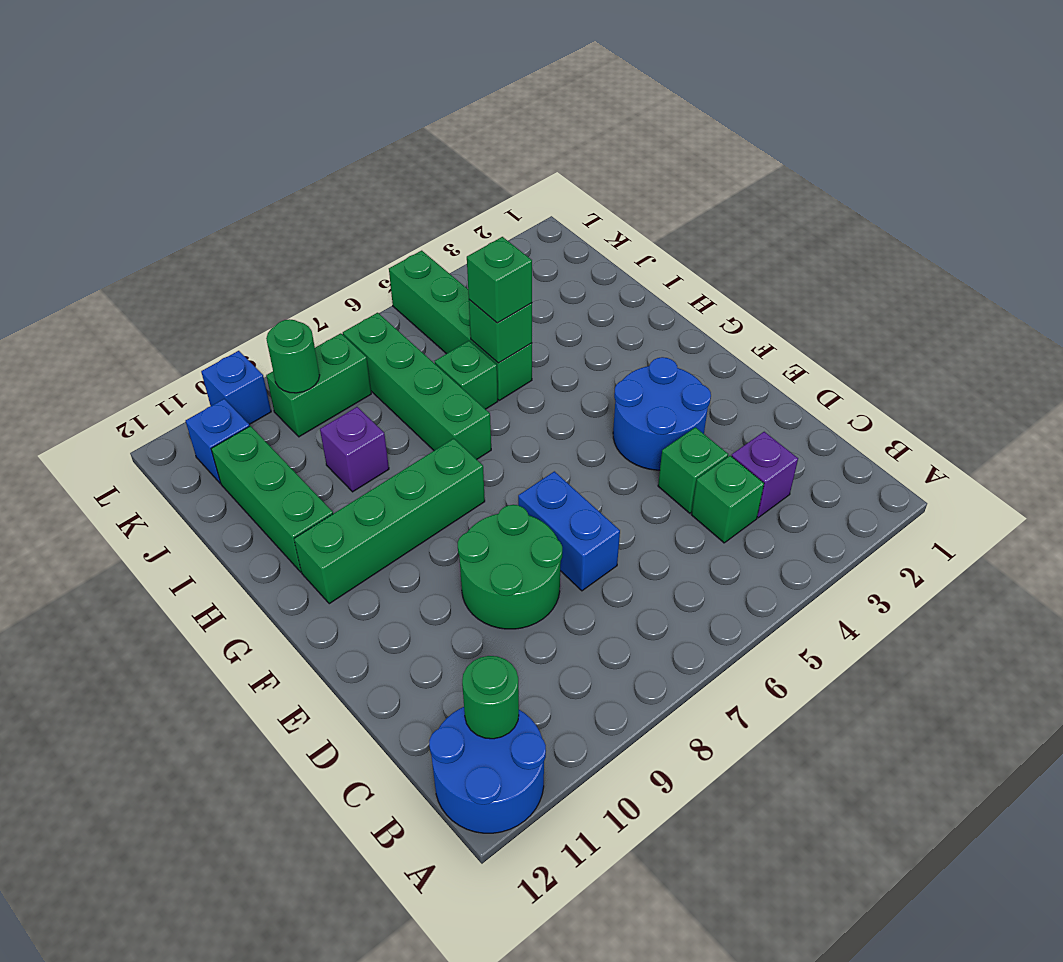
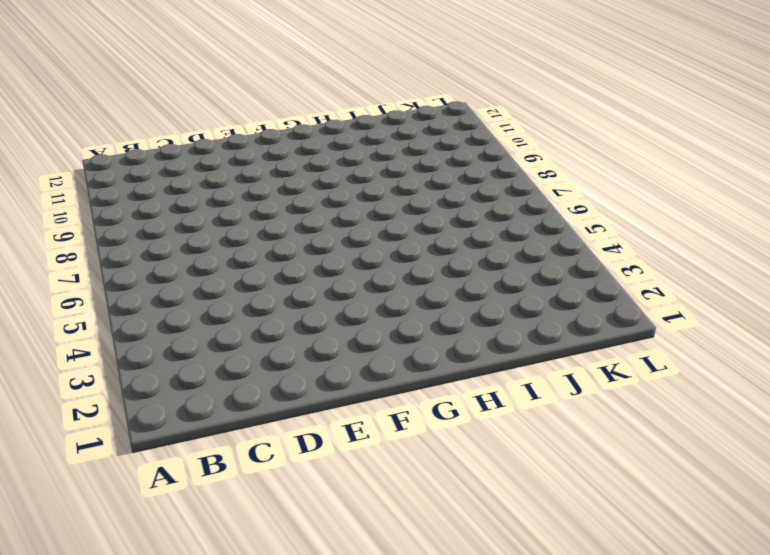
none -> blue round brick A11:B12 level 1
none -> purple brick C3 level 1
none -> green brick C4 level 1

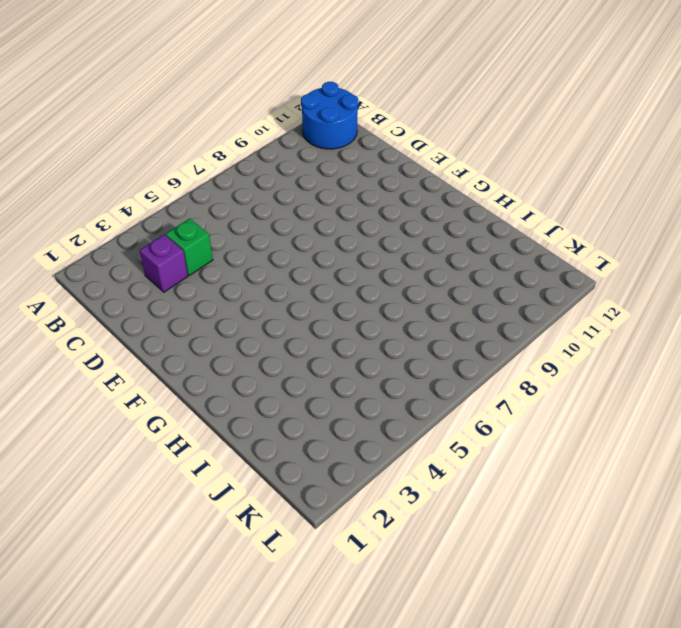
none -> green brick D4 level 1
none -> blue brick D7:E7 level 1
none -> green round brick D8:E9 level 1

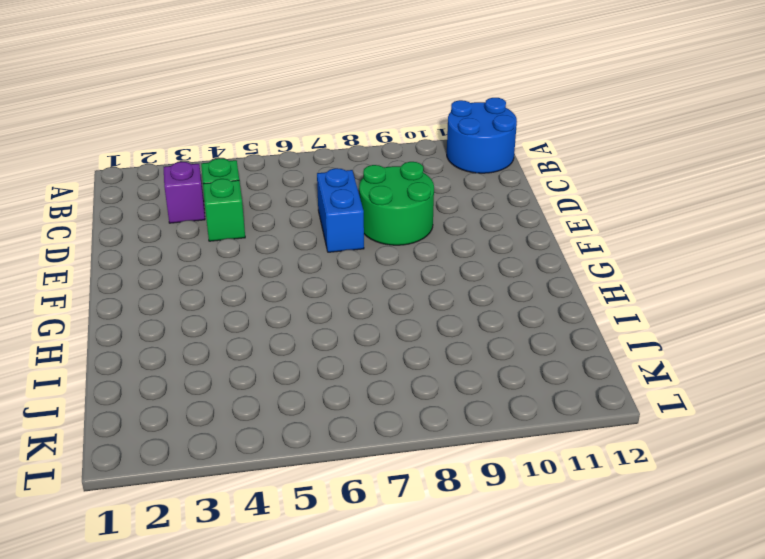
none -> blue round brick E3:F4 level 1
none -> green brick G8:G11 level 1
none -> green brick H7:K7 level 1

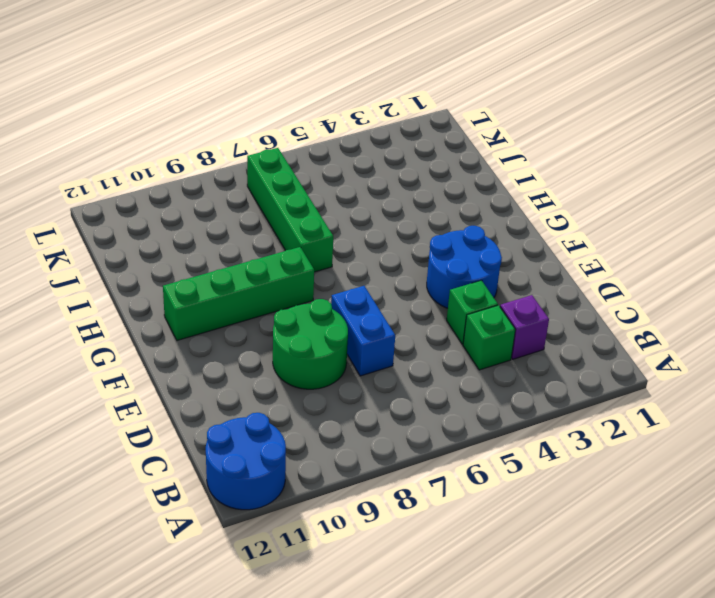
none -> green brick H11:J11 level 1
none -> green brick I5:L5 level 1
none -> green brick I6 level 1

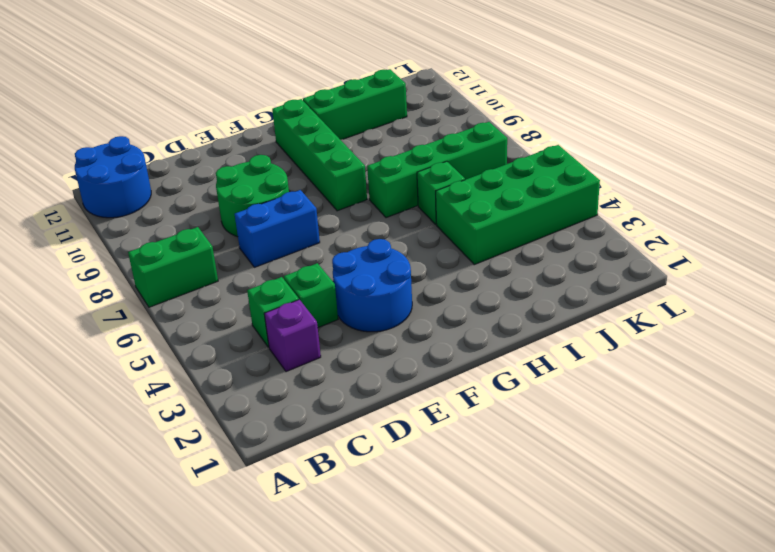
green brick A7:B7 level 1 -> green brick K8:K9 level 1
green brick I4:L5 level 1 -> green brick I5:L5 level 1
none -> purple brick I9 level 1
none -> blue brick K11 level 1
none -> blue brick L10 level 1

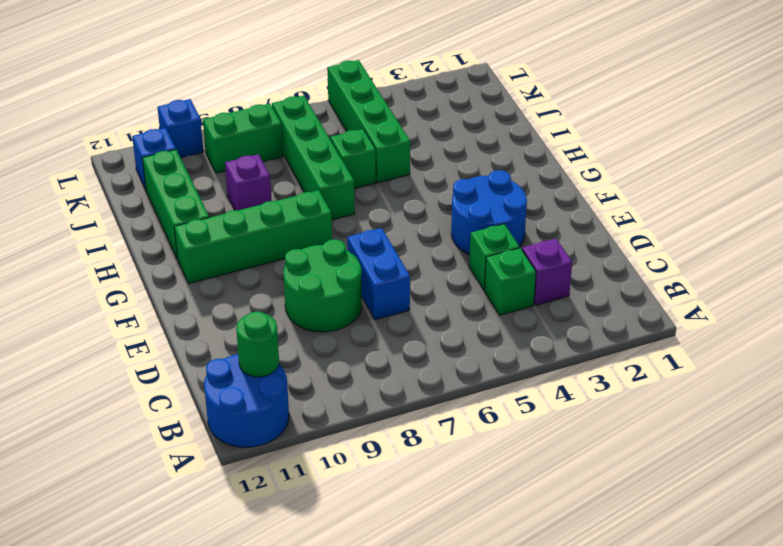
none -> green brick I5 level 2
none -> green round brick K9 level 2
none -> green brick I5 level 3

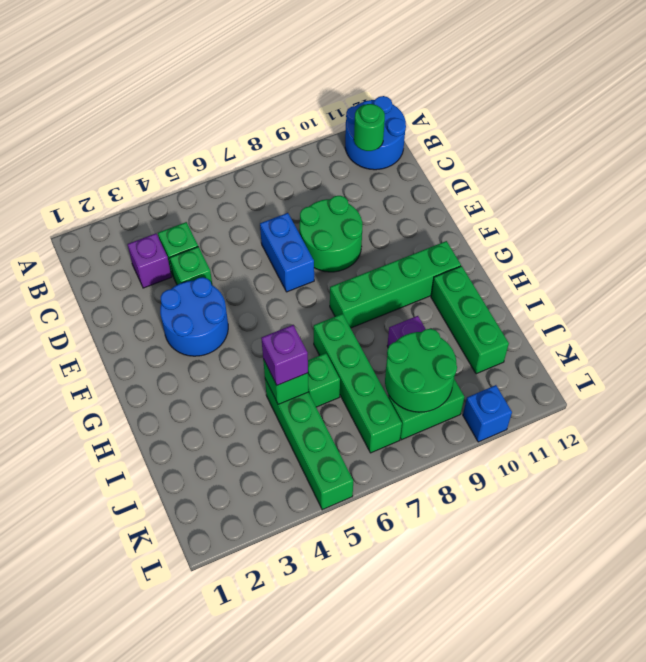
purple brick I5 level 3 -> green brick I5 level 3
green round brick J8:K9 level 2 -> green round brick K9 level 2
none -> blue brick K11 level 1

